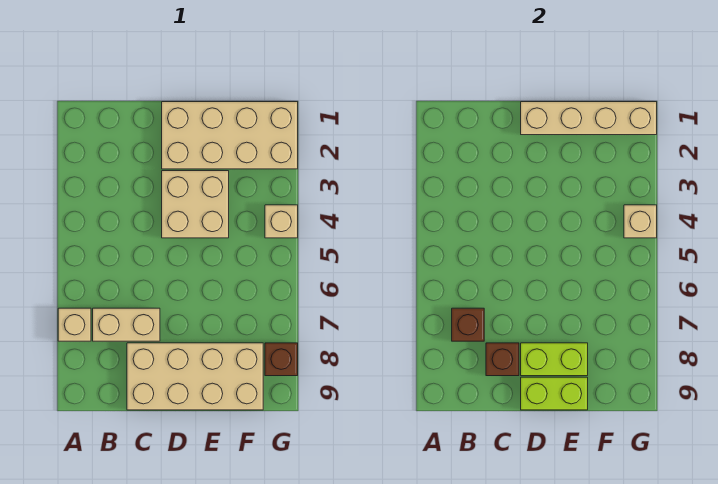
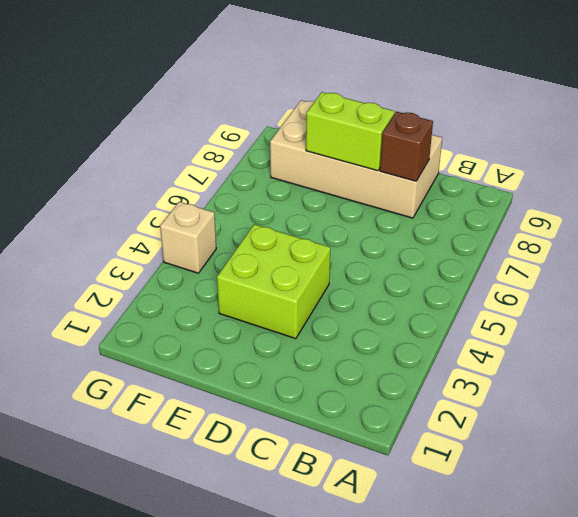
lime brick D3:E4 level 1 -> tan brick D3:E4 level 1
none -> tan brick A7 level 1
none -> tan brick B7:C7 level 1
none -> tan brick D1:G2 level 1

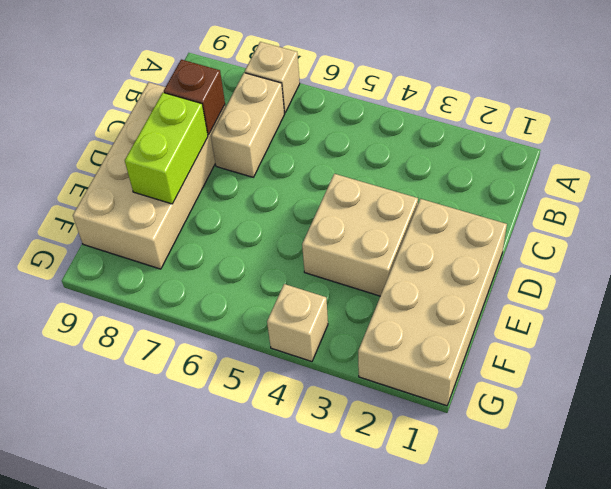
none -> brown brick G8 level 1
none -> brown brick B7 level 2
none -> tan brick D1:G1 level 2

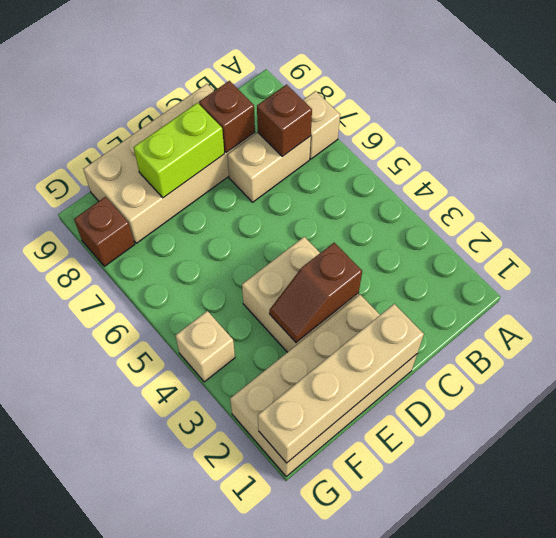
brown slope D3:E3 level 2 top D -> none
none -> lime brick D9:E9 level 2
none -> tan brick G4 level 2

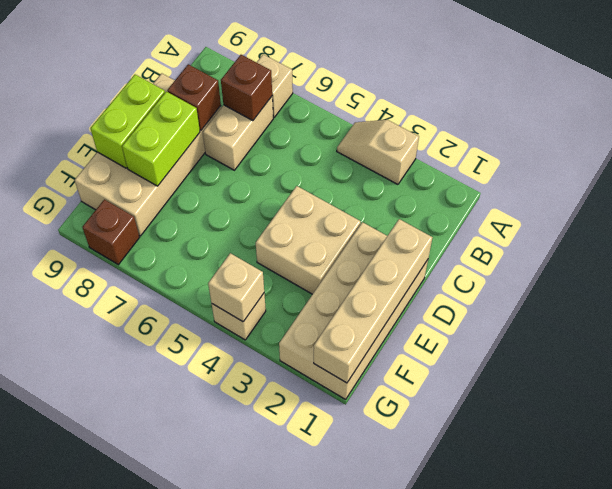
tan slope A3:A4 level 1 top 3 -> none

